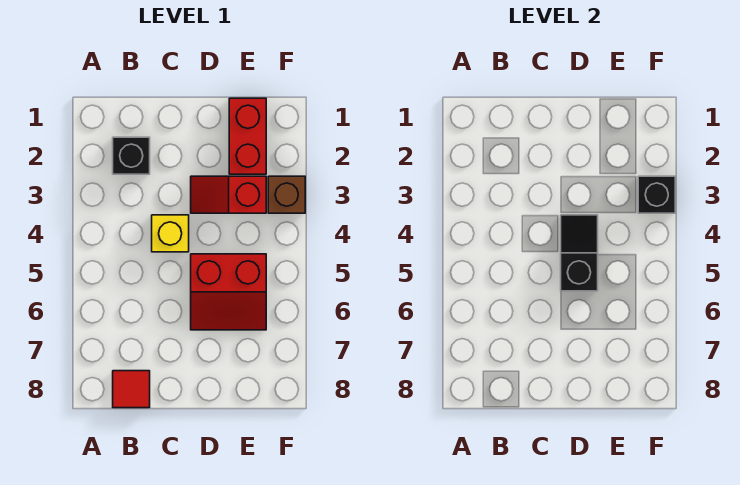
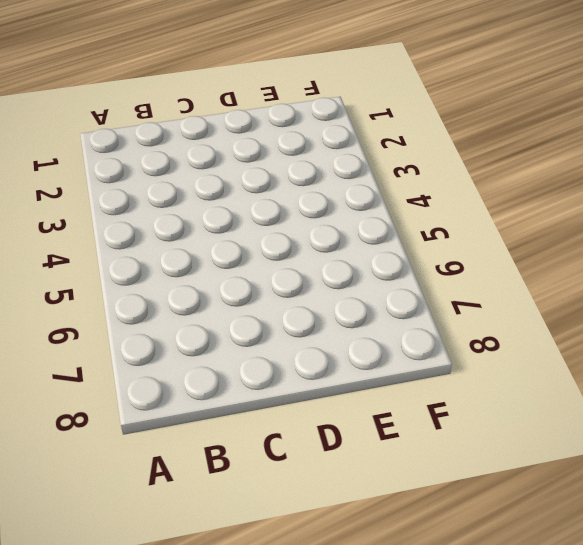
none -> black brick B2 level 1
none -> red tile B8 level 1

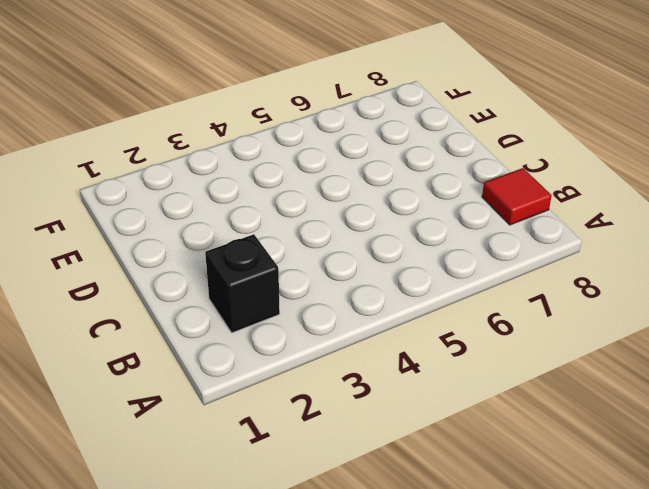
none -> yellow brick C4 level 1
none -> red slope D3:E3 level 1 top E

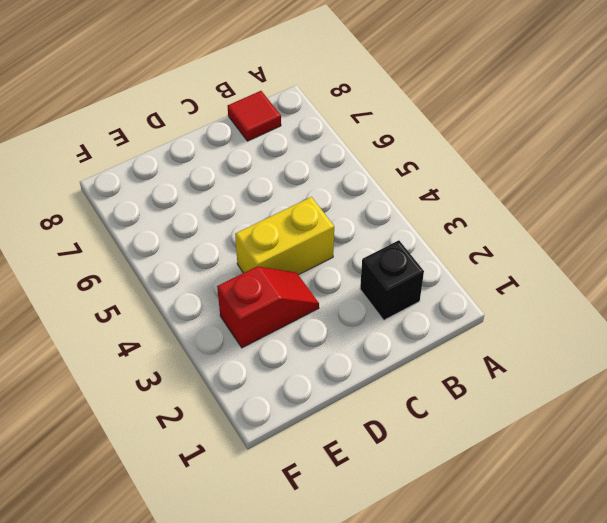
yellow brick C4:D4 level 1 -> yellow brick C4 level 1
none -> red slope D5:E6 level 1 top 5
none -> red brick E1:E2 level 1

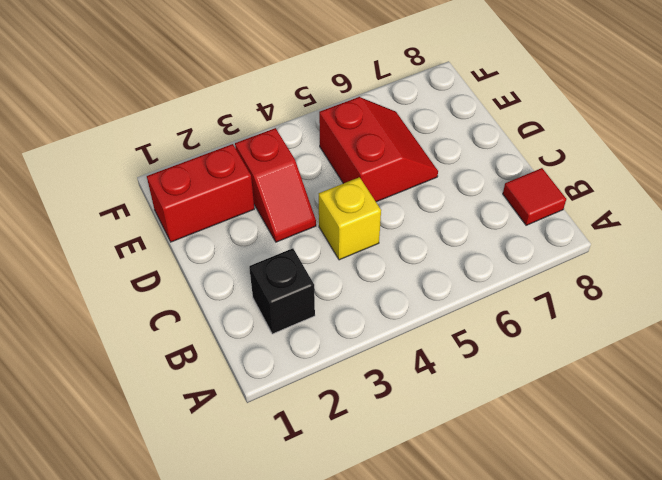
none -> brown brick F3 level 1
none -> black slope D4:D5 level 2 top 5

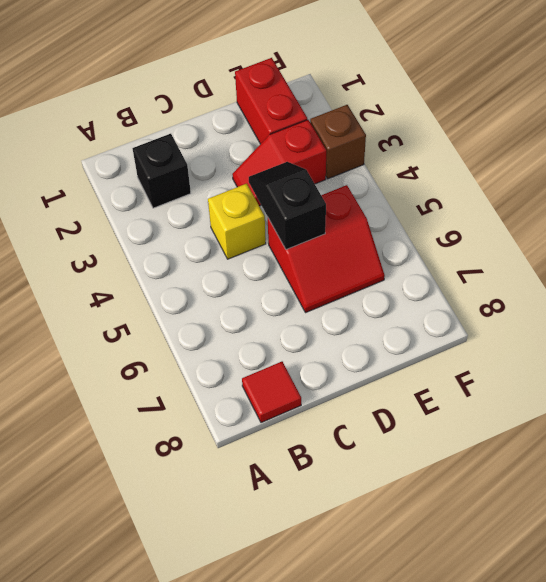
none -> black brick F3 level 2

